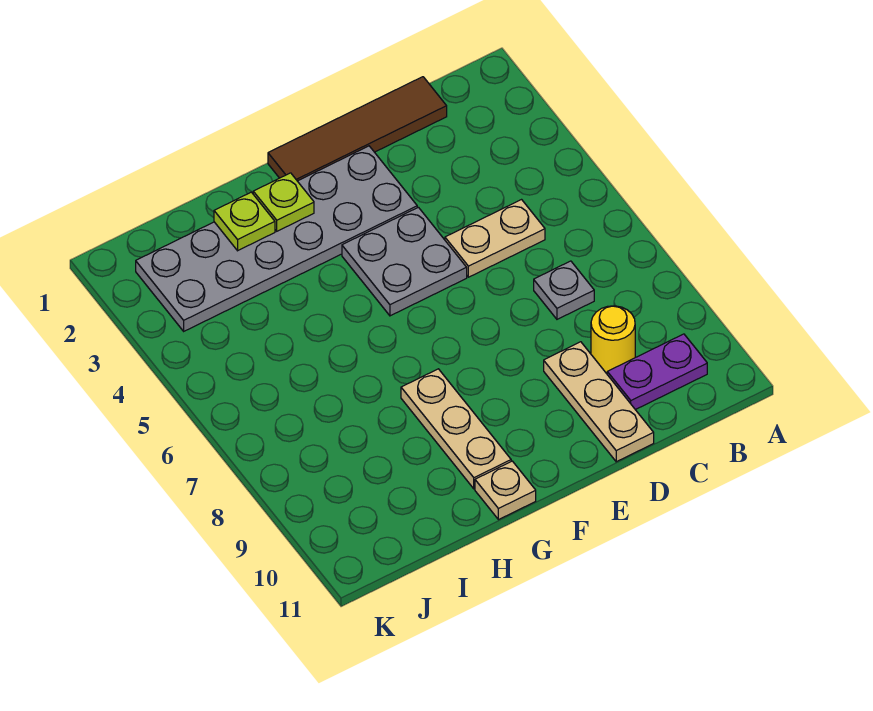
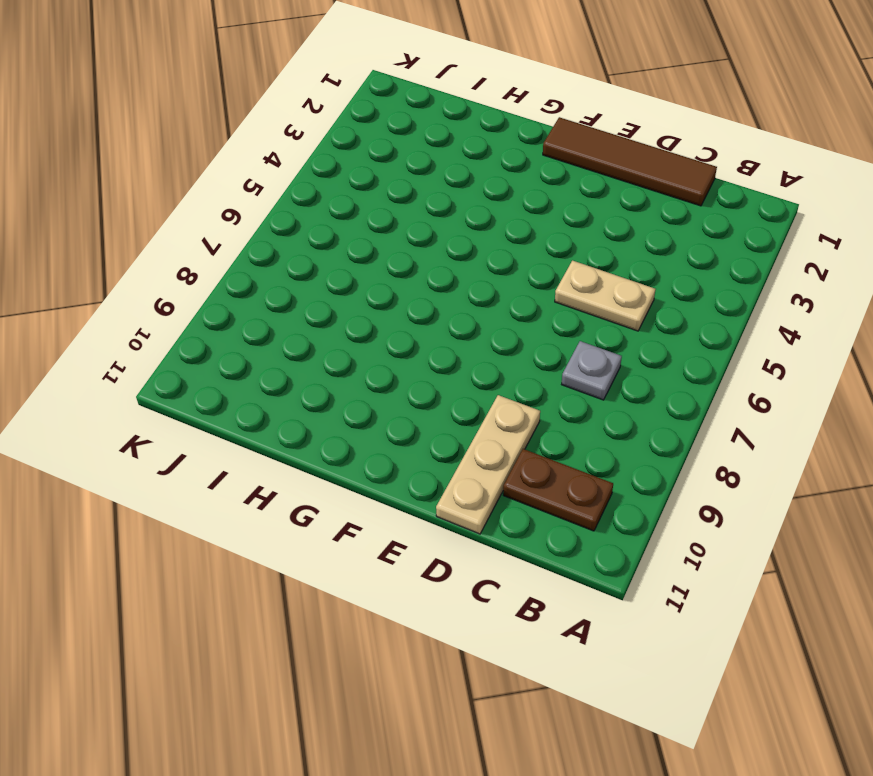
brown plate B10:C10 level 1 -> purple plate B10:C10 level 1
none -> yellow round brick C9 level 1
none -> grey plate E2:J3 level 1
none -> grey plate E4:F5 level 1

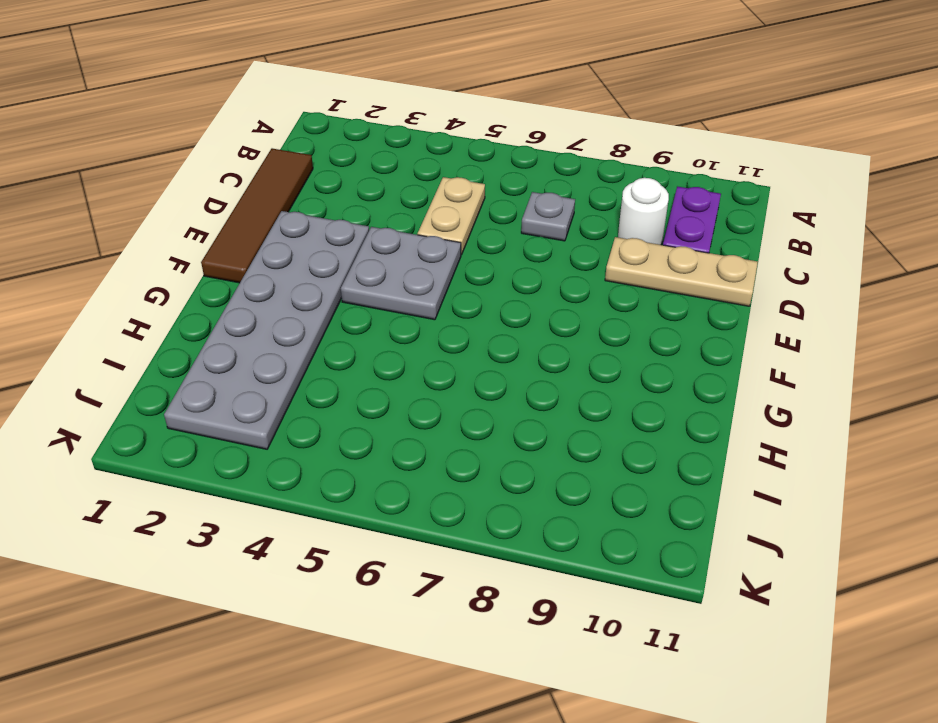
white round brick C9 level 1 -> yellow round brick C9 level 1
none -> tan plate G8:G10 level 1
none -> tan plate G11 level 1
none -> lime plate G2 level 2

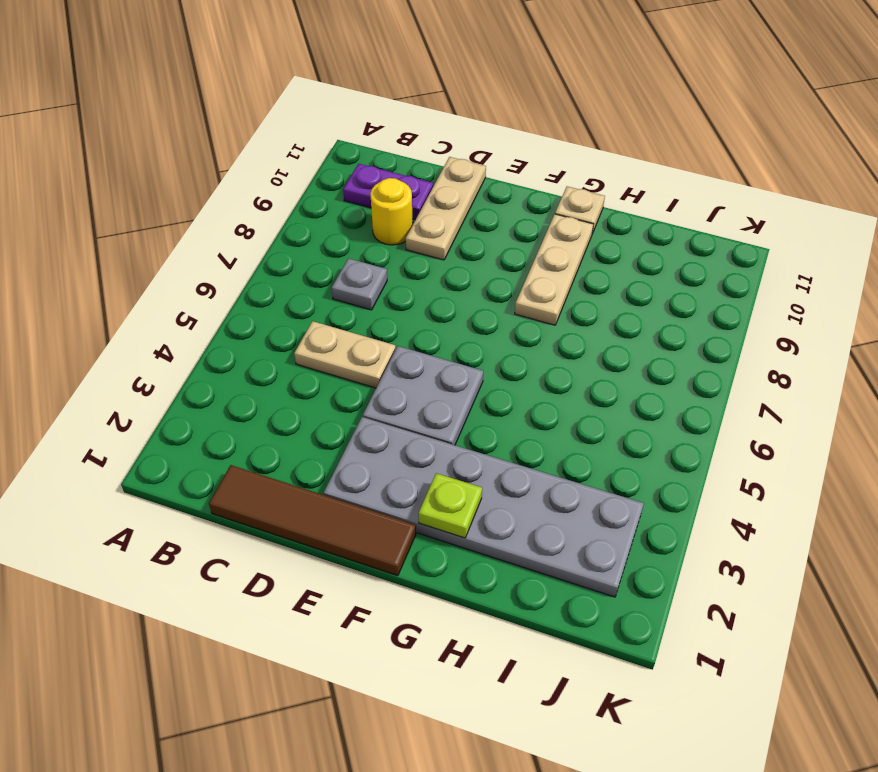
none -> lime plate H2 level 2

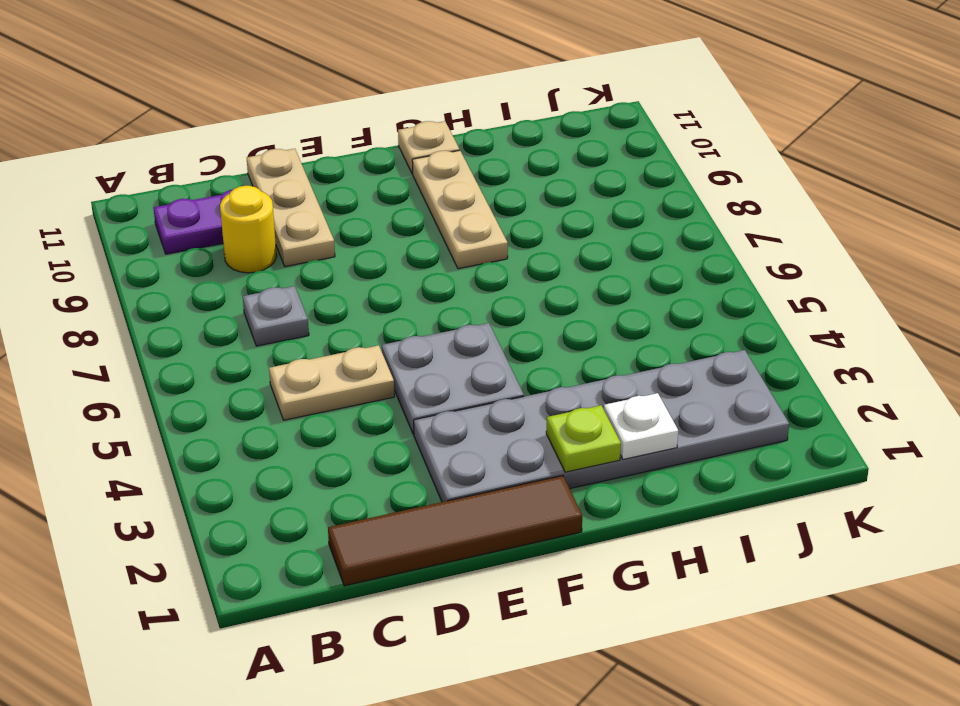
white plate H2 level 2 -> lime plate H2 level 2

